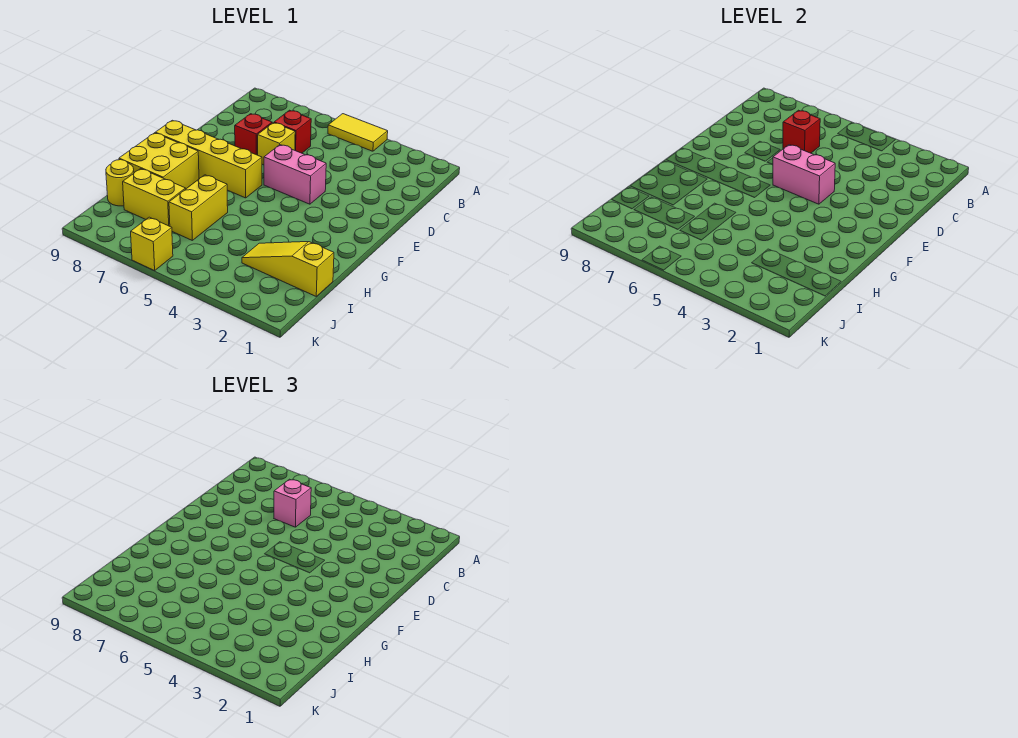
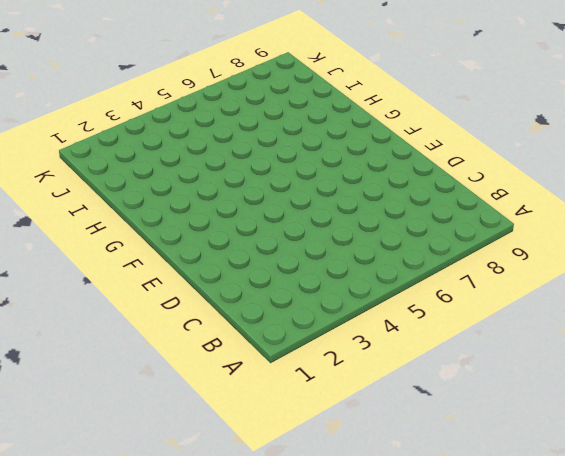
none -> yellow tile A4:A5 level 1
none -> red brick C6 level 1
none -> yellow brick D6 level 1

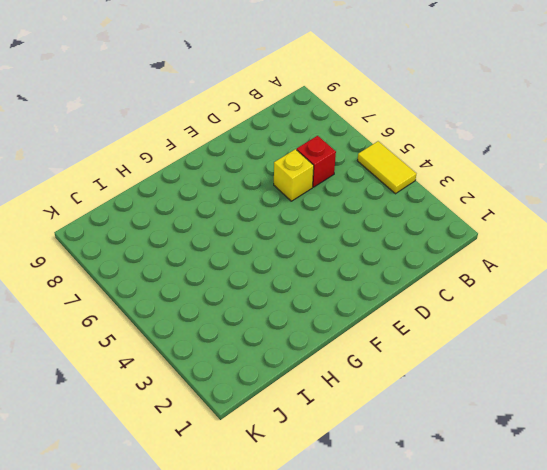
none -> red brick D7 level 1
none -> pink brick E4:E5 level 1
none -> yellow brick F6:F9 level 1

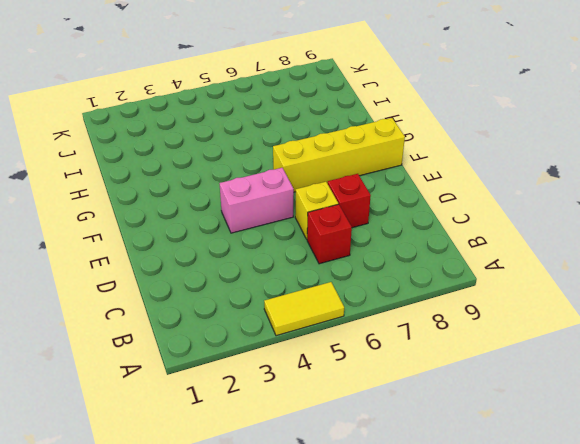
none -> yellow brick G8:H9 level 1
none -> yellow brick H6:I6 level 1
none -> yellow slope I1:I3 level 1 top 1

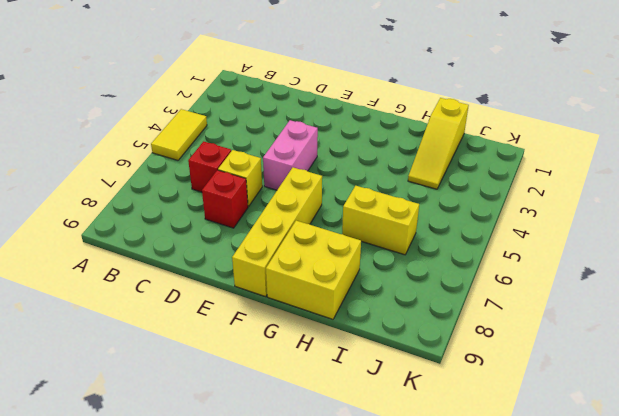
none -> yellow brick I7:I8 level 1
none -> yellow round brick I9 level 1
none -> yellow brick K6 level 1

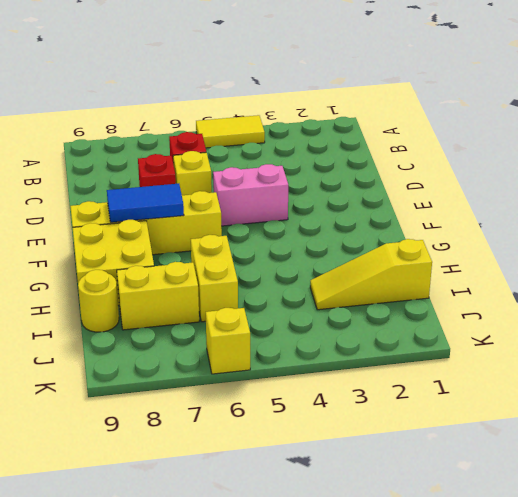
blue tile F7:F8 level 2 -> none
none -> red brick C6 level 2
none -> pink brick E4:E5 level 2
none -> pink brick C6 level 3

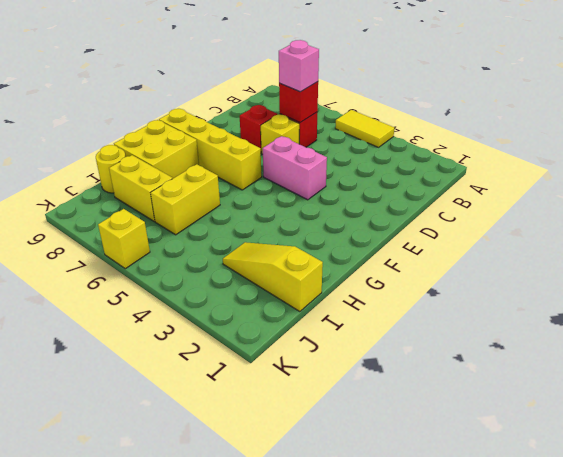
none -> pink brick E4:E5 level 2

